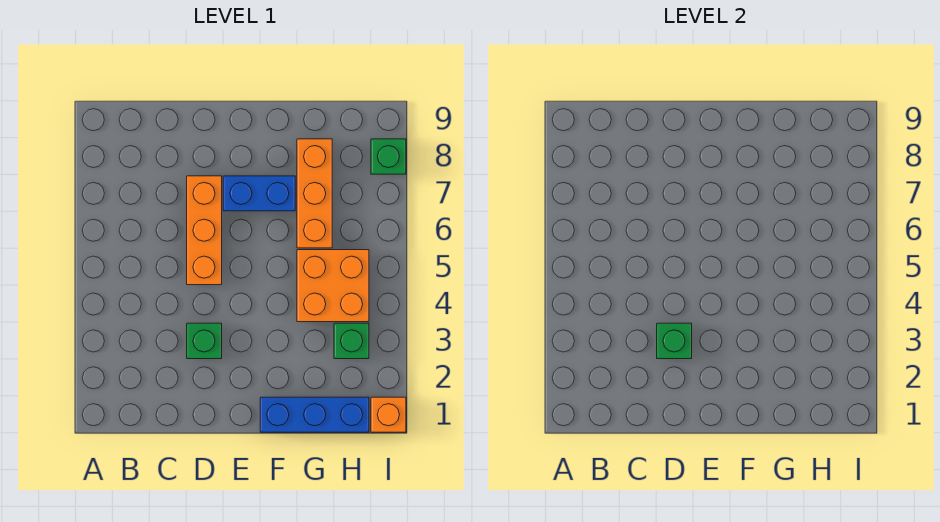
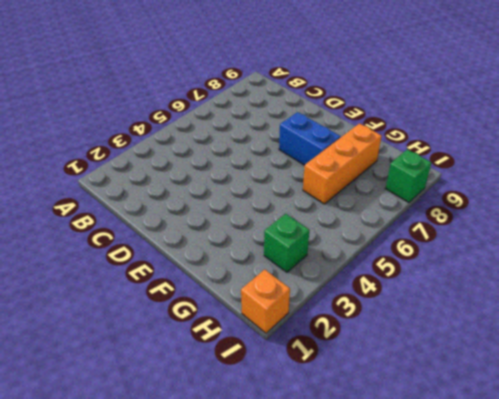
none -> green brick D3 level 1
none -> orange brick D5:D7 level 1

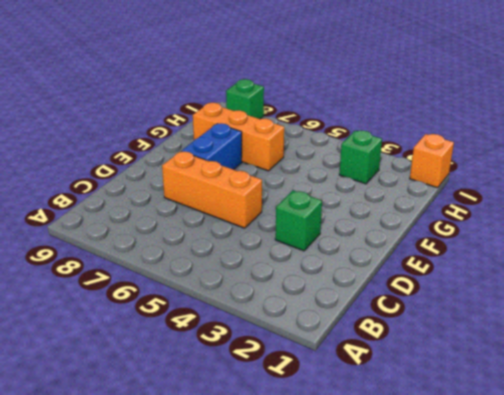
none -> blue brick F1:H1 level 1
none -> orange brick G4:H5 level 1

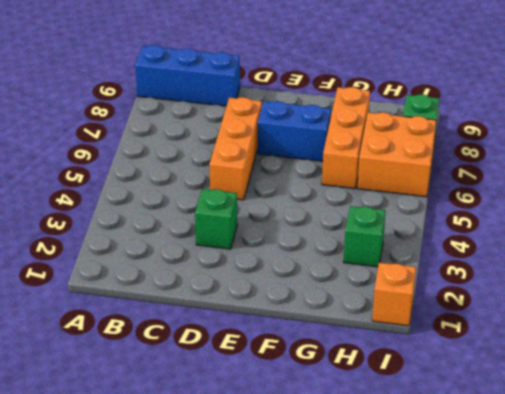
blue brick A9:C9 level 1 -> blue brick F1:H1 level 1
orange brick H6:I7 level 1 -> orange brick G4:H5 level 1
none -> green brick D3 level 2

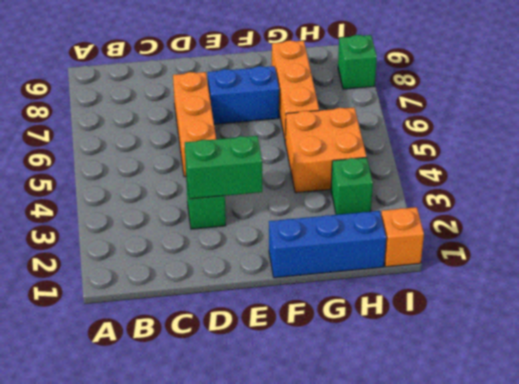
green brick D3:E3 level 2 -> green brick D3 level 2

